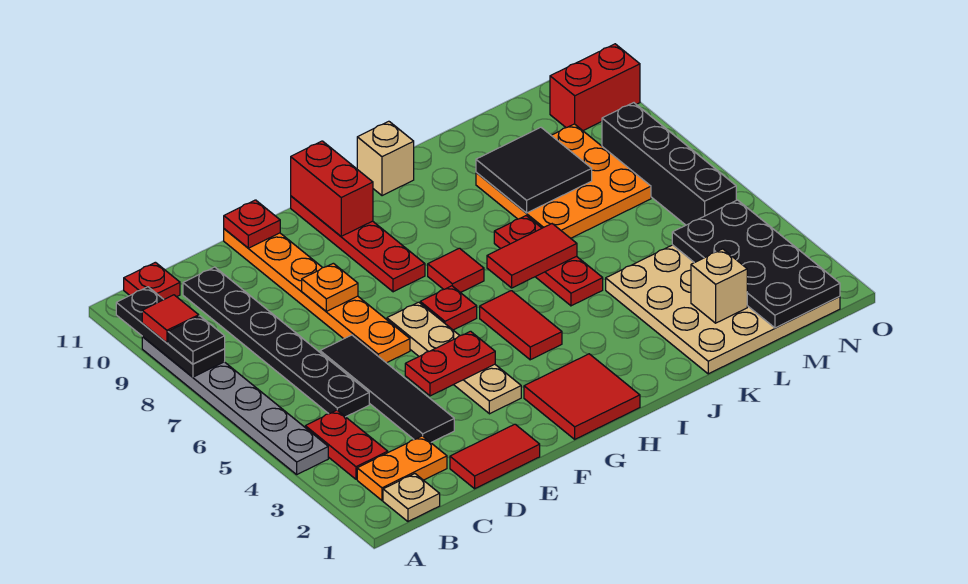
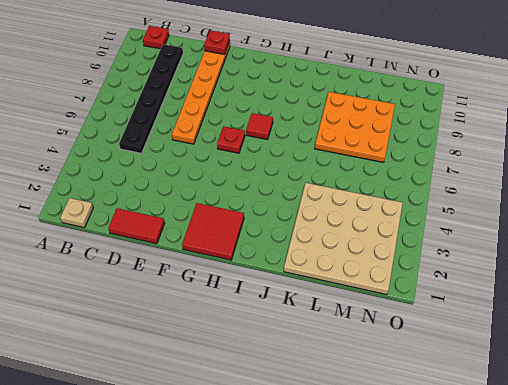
none -> grey plate A4:A9 level 1
none -> orange plate B2:C2 level 1
none -> red plate B3:B4 level 1
none -> black tile D3:D6 level 1

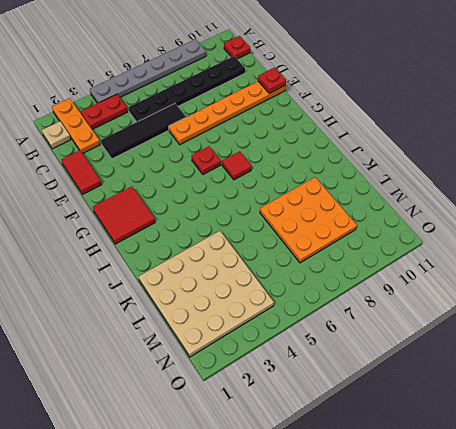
orange plate A2:C2 level 1 -> orange plate B2:C2 level 1
none -> tan plate F3:F6 level 1
none -> red plate G8:G11 level 1
none -> red tile H4:H5 level 1
none -> tan brick I11 level 1

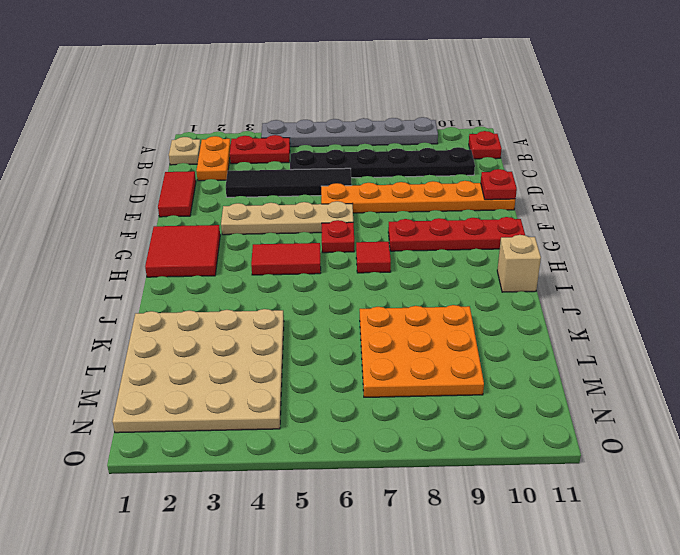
none -> red plate J5:J7 level 1
none -> black brick N5:N8 level 1
none -> red brick N10:O10 level 1
none -> black plate A8:A10 level 2

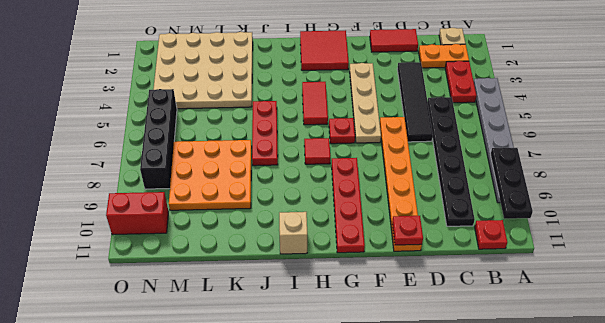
none -> red plate E4:F4 level 2
none -> orange plate E8 level 2
none -> red brick G10:G11 level 2
none -> red tile I6:J6 level 2

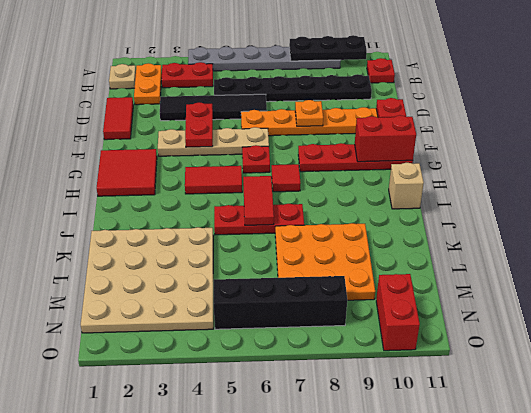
none -> black tile K8:L9 level 2
none -> tan brick L2 level 2
none -> black plate M1:N4 level 2
none -> black plate A8 level 3

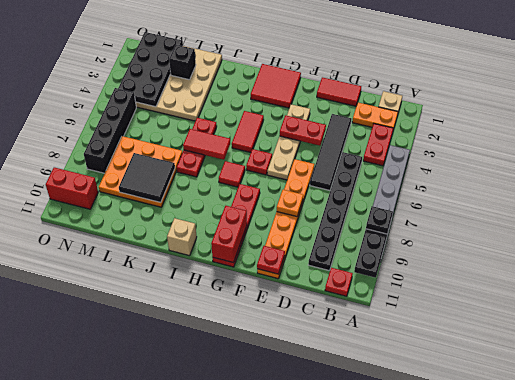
black brick L2 level 2 -> tan brick L2 level 2
none -> red tile A9 level 3

